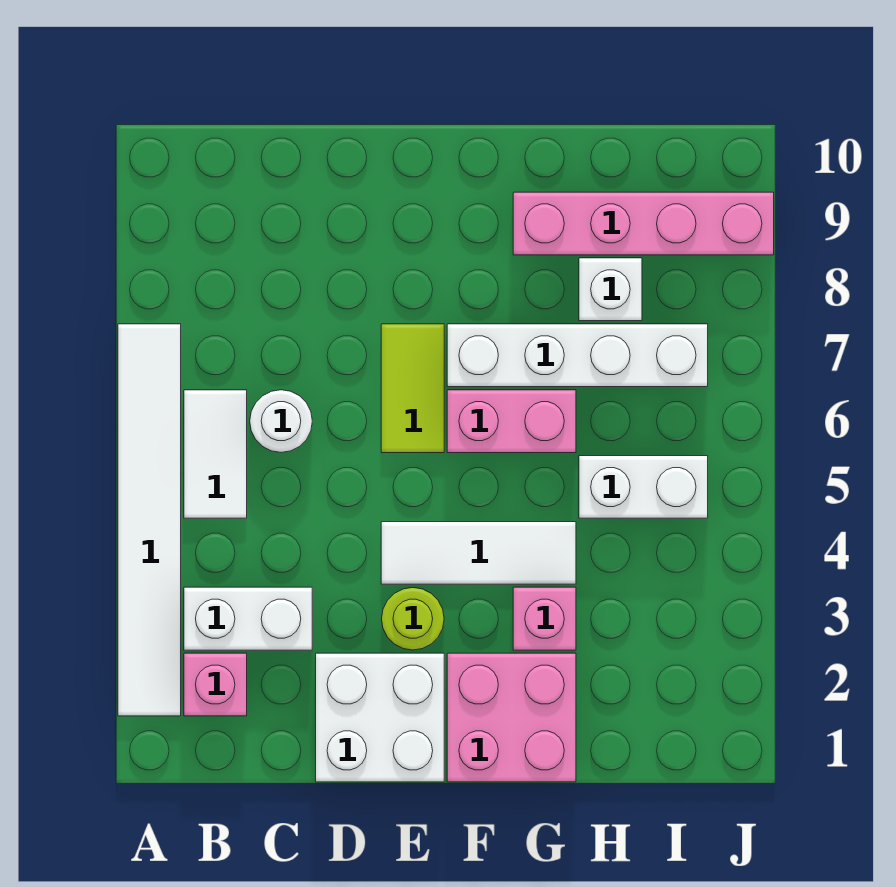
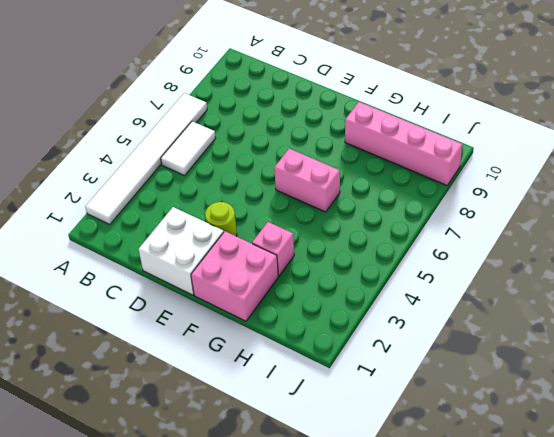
none -> pink brick B2 level 1
none -> white brick B3:C3 level 1
none -> white round brick C6 level 1

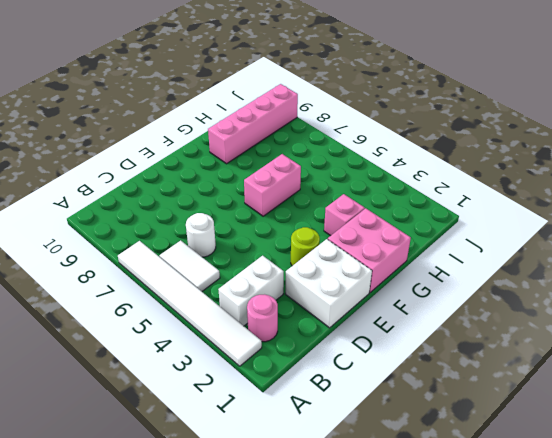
pink round brick B2 level 1 -> pink brick B2 level 1
none -> white tile E4:G4 level 1
none -> lime tile E6:E7 level 1
none -> white brick F7:I7 level 1

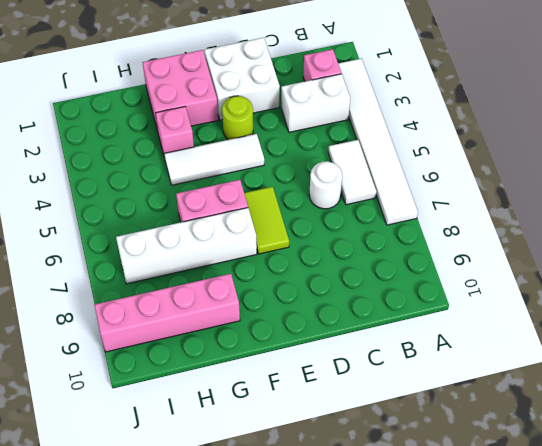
none -> white brick H5:I5 level 1
none -> white brick H8 level 1

